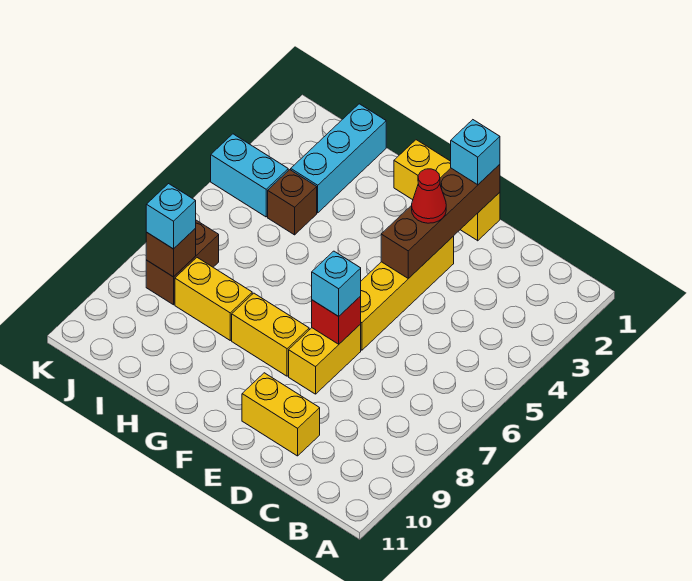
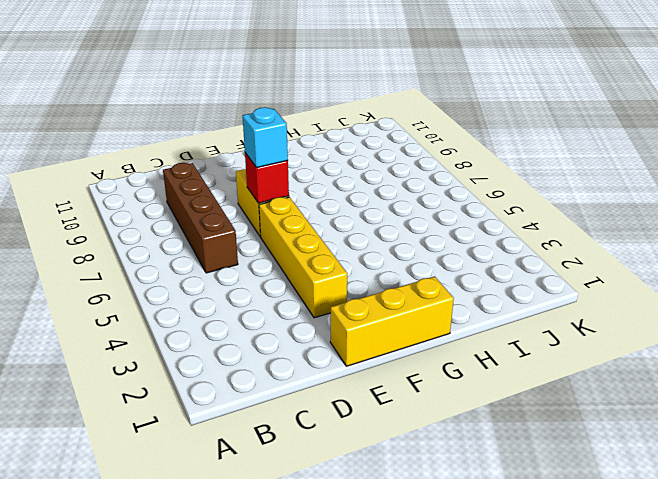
brown brick C6:C9 level 1 -> brown brick E1:E4 level 2
none -> yellow brick D10:E10 level 1
none -> yellow brick F8:G8 level 1
none -> yellow brick H8:I8 level 1

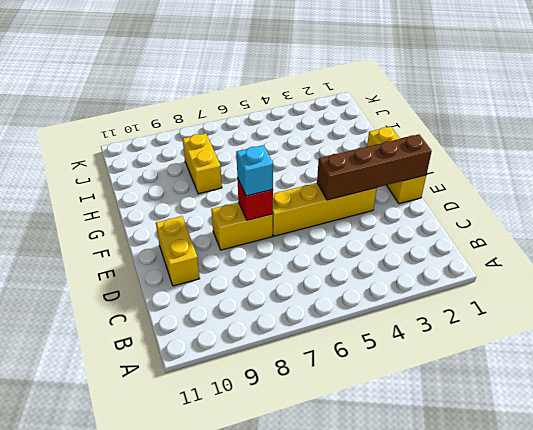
none -> yellow brick F8:G8 level 1
none -> cyan brick I1:I3 level 1
none -> brown brick I4 level 1

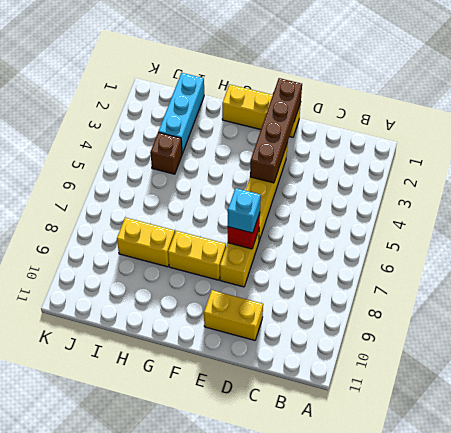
none -> cyan brick J4:K4 level 1
none -> brown brick J7:J8 level 1
none -> brown brick J8 level 2

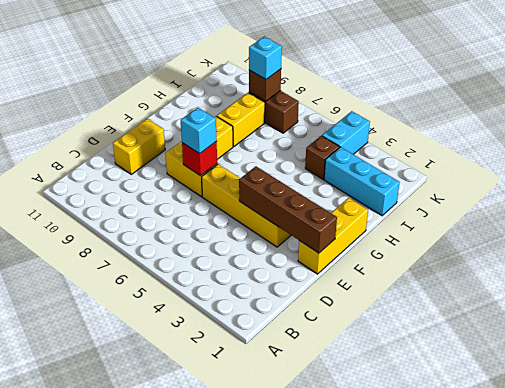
none -> cyan brick E1 level 3
none -> red cone E3 level 3

